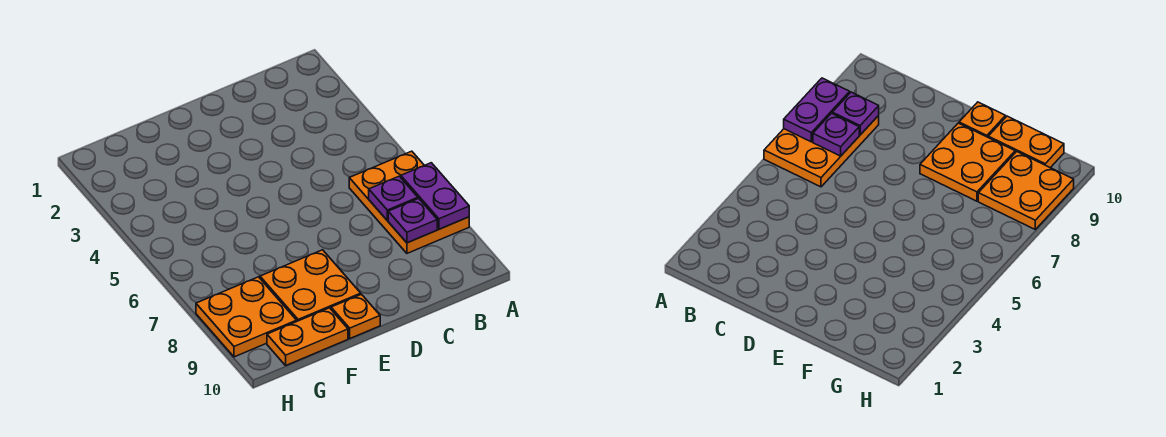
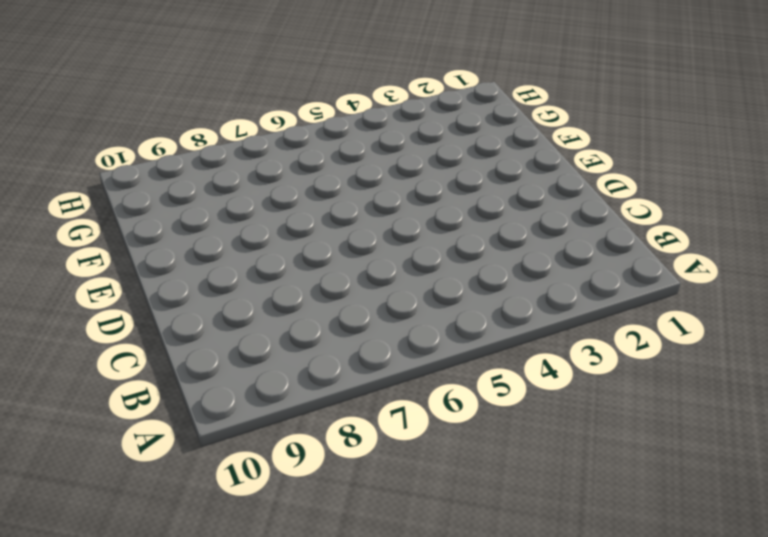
none -> orange plate A6:B8 level 1
none -> orange plate E8:F9 level 1

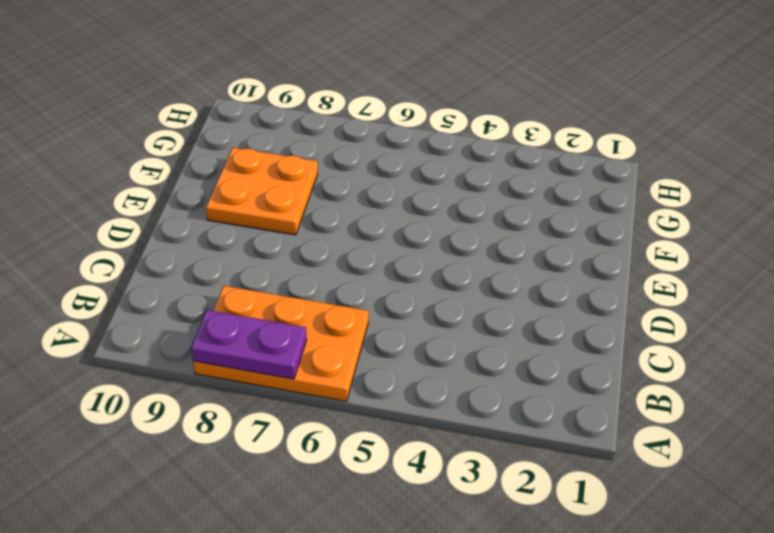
none -> orange plate E10 level 1
none -> orange plate F10:G10 level 1

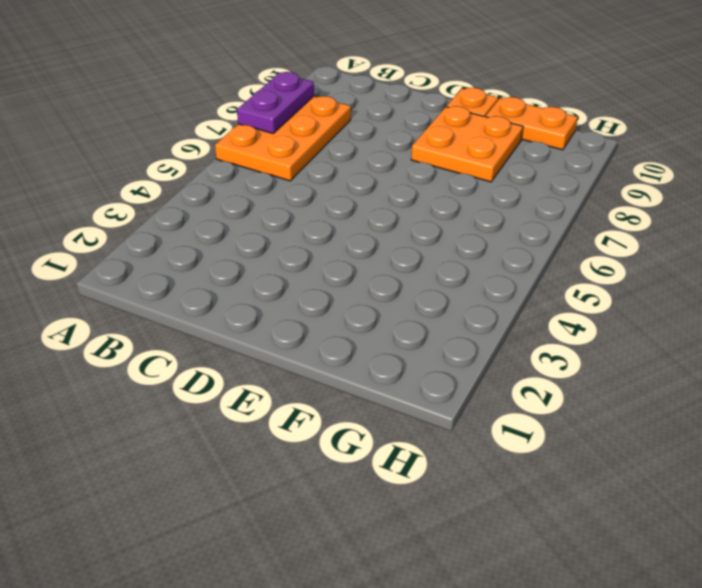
none -> orange plate G8:H9 level 1
none -> purple plate B7 level 2

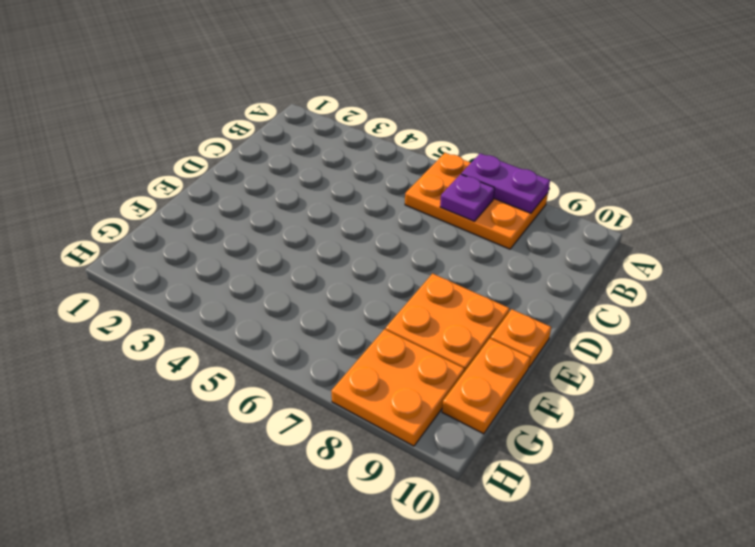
none -> purple plate B8 level 2

